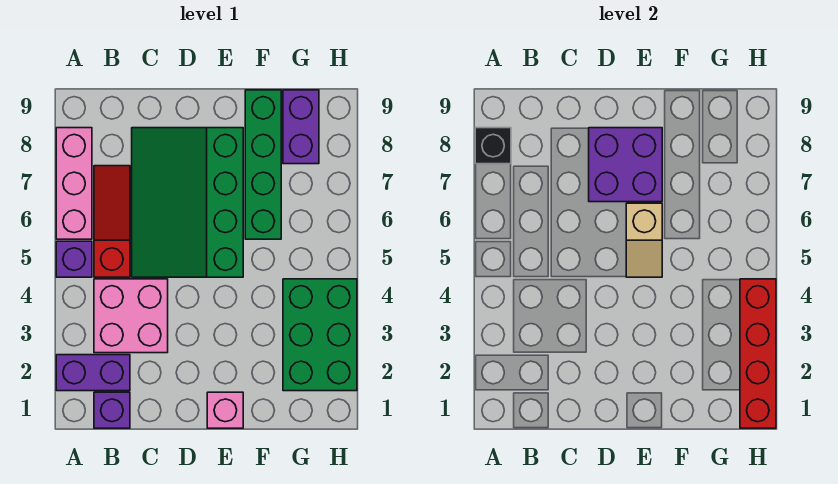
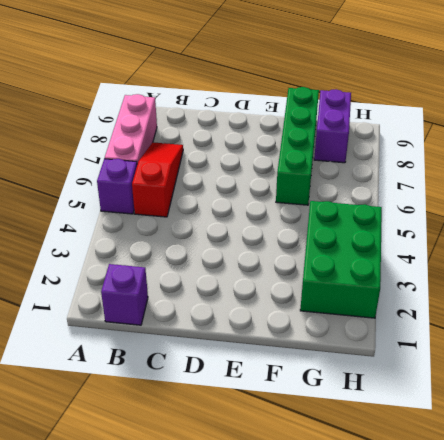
none -> purple brick A2:B2 level 1
none -> pink brick B3:C4 level 1
none -> green slope C5:E8 level 1 top E

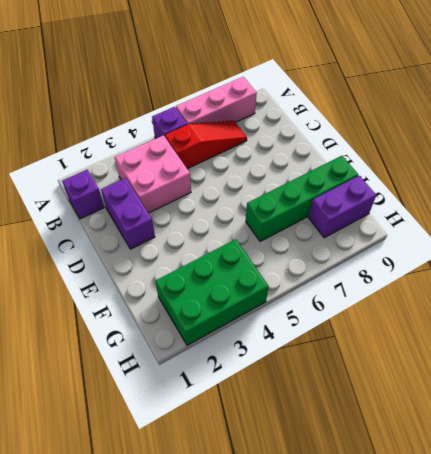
purple brick C2:D2 level 1 -> purple brick A2:B2 level 1
none -> green slope C5:E8 level 1 top E
none -> pink brick E1 level 1
none -> black brick A8 level 2

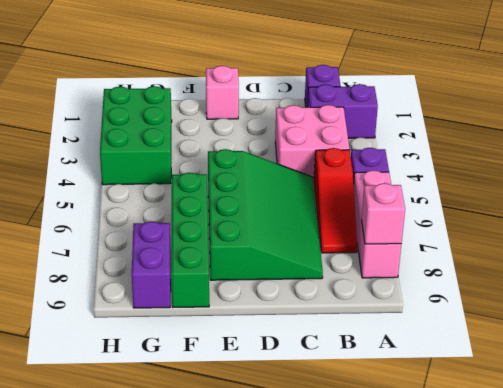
pink brick A8 level 2 -> black brick A8 level 2
none -> purple brick D7:E8 level 2
none -> tan slope E5:E6 level 2 top 6
none -> red brick H1:H4 level 2

